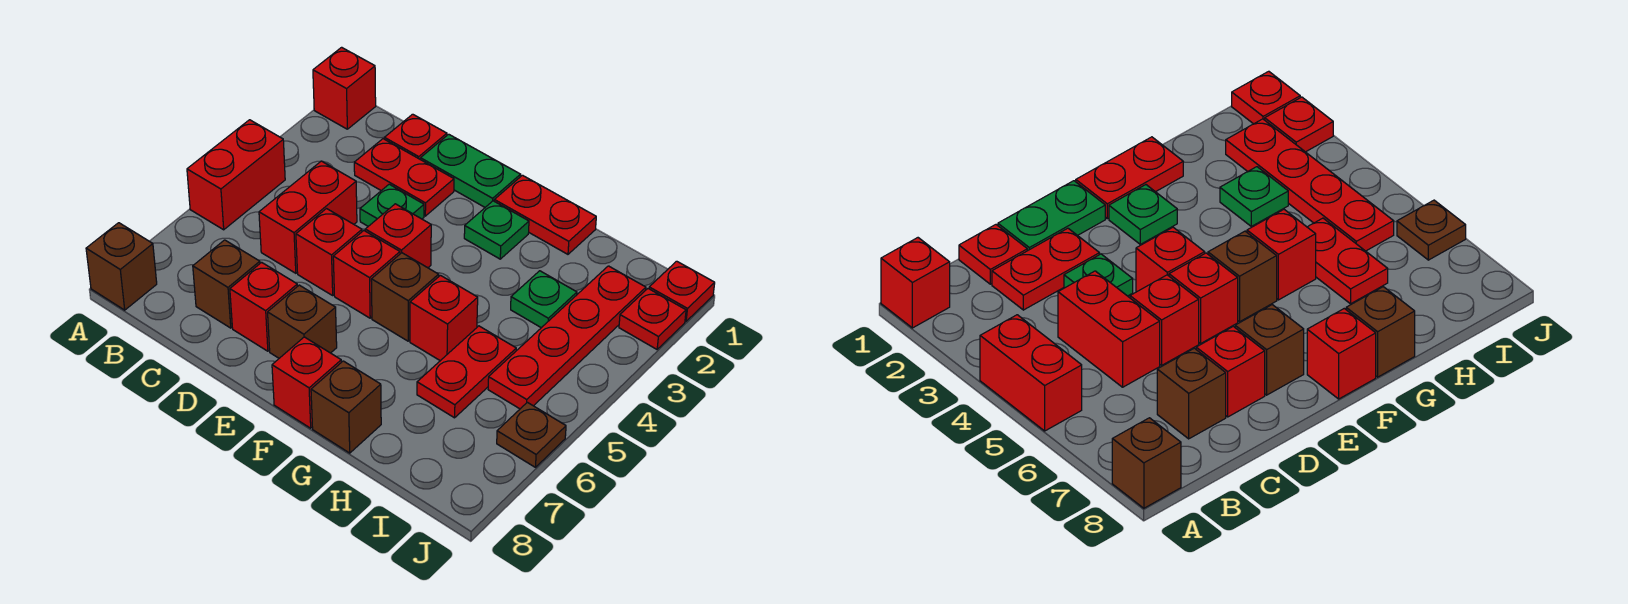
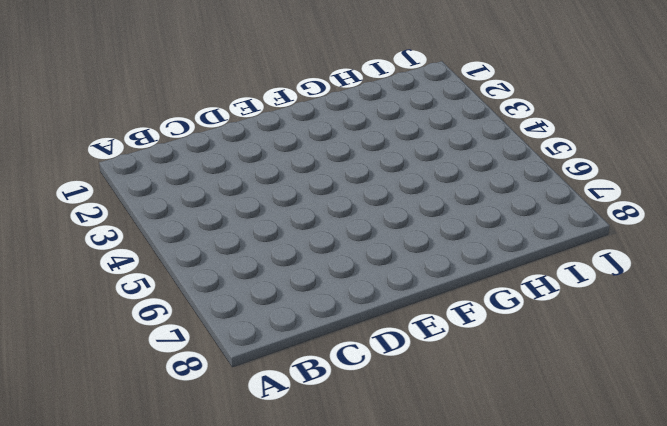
none -> red brick A1 level 1
none -> red brick A4:A5 level 1
none -> brown brick A8 level 1

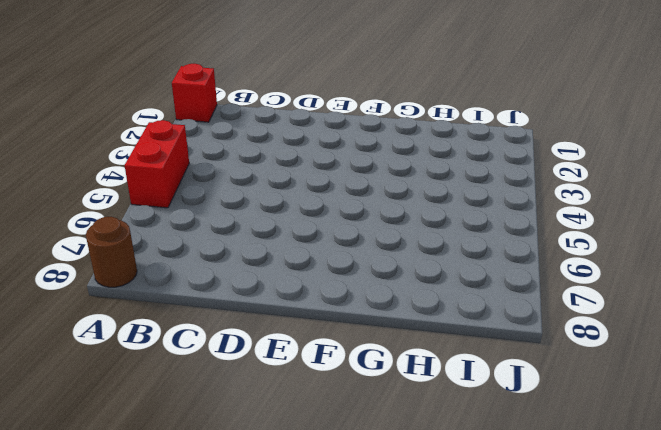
brown round brick A8 level 1 -> brown brick A8 level 1
none -> red plate C1 level 1
none -> red plate C2:D2 level 1
none -> red brick C4:C5 level 1

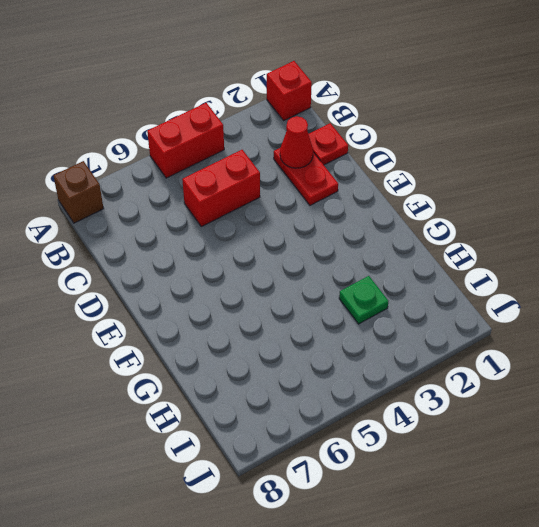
red cone C2 level 2 -> none
none -> brown brick C7 level 1
none -> green plate D1:E1 level 1
none -> green plate D3 level 1

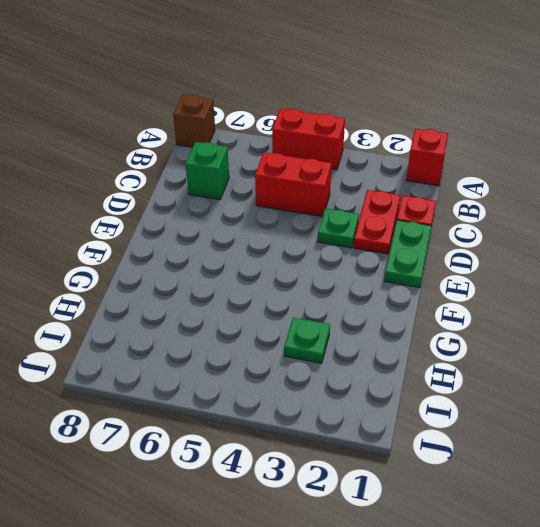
green brick C7 level 1 -> brown brick C7 level 1
none -> red brick D5 level 1
none -> red brick D7 level 1
none -> red brick E4 level 1

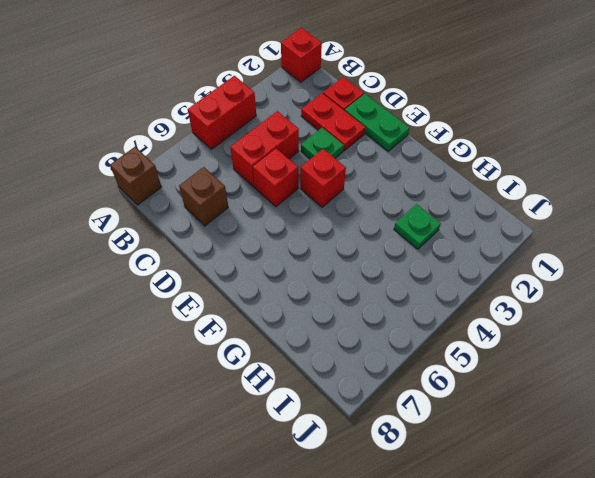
none -> red brick D7 level 1
none -> red brick E5 level 1
none -> brown brick E7 level 1

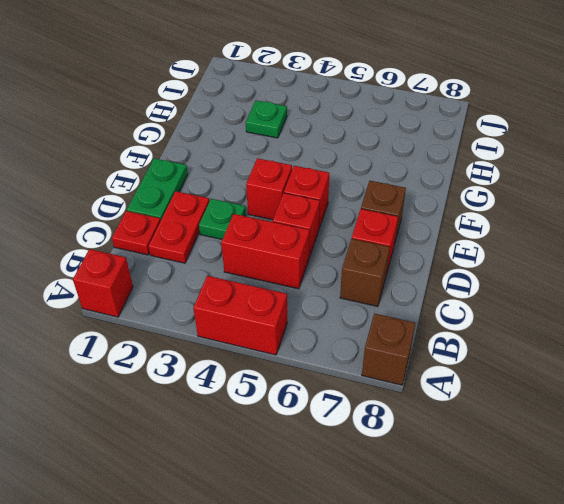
none -> red plate F1:G1 level 1
none -> green plate F2 level 1
none -> brown brick F5 level 1

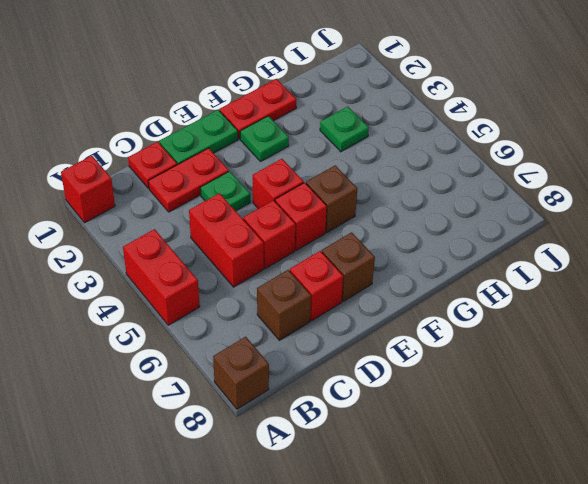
none -> red brick F8 level 1
none -> red brick G5 level 1
none -> brown brick G8 level 1

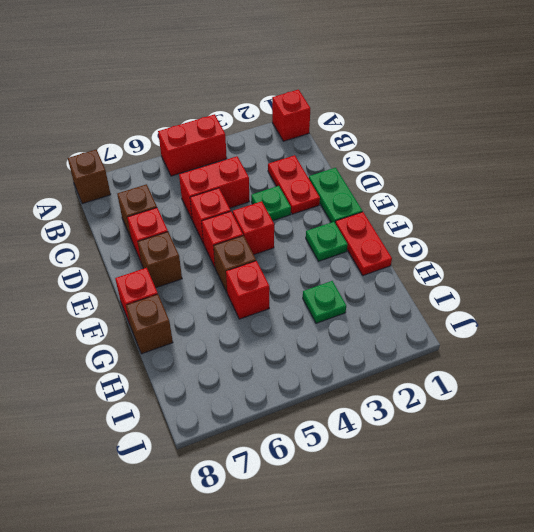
none -> red plate C1 level 1
none -> red plate H5:H6 level 1
none -> red plate I2:I5 level 1

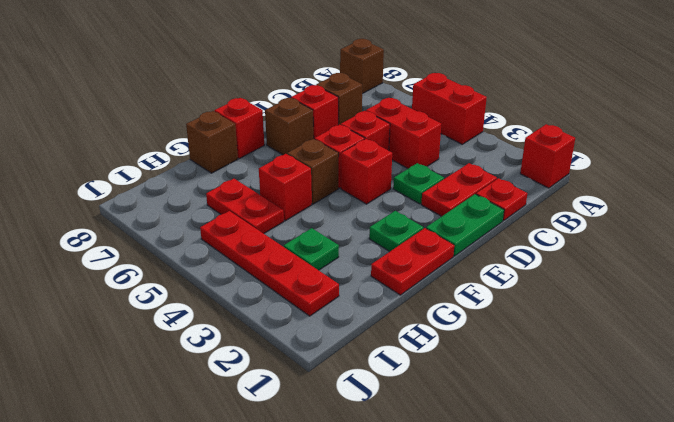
none -> red plate J1 level 1
none -> red plate J2 level 1
none -> brown plate J6 level 1

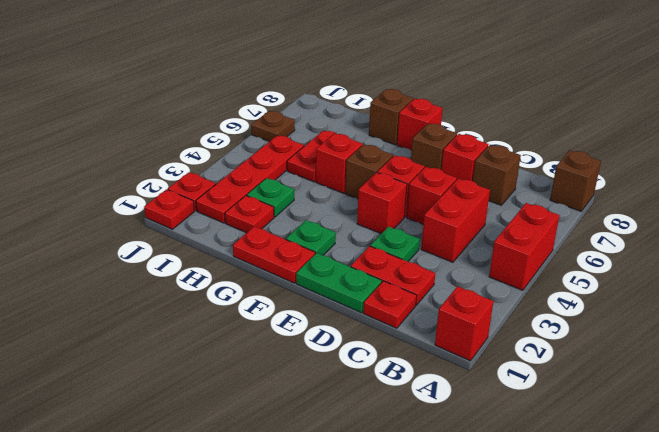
red plate H2 level 1 -> none

